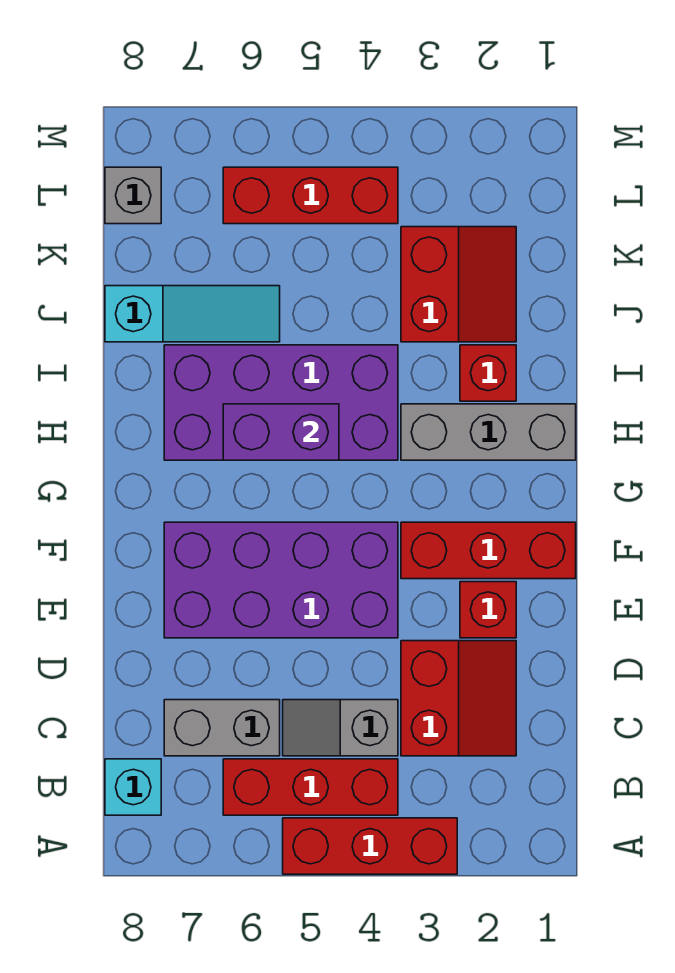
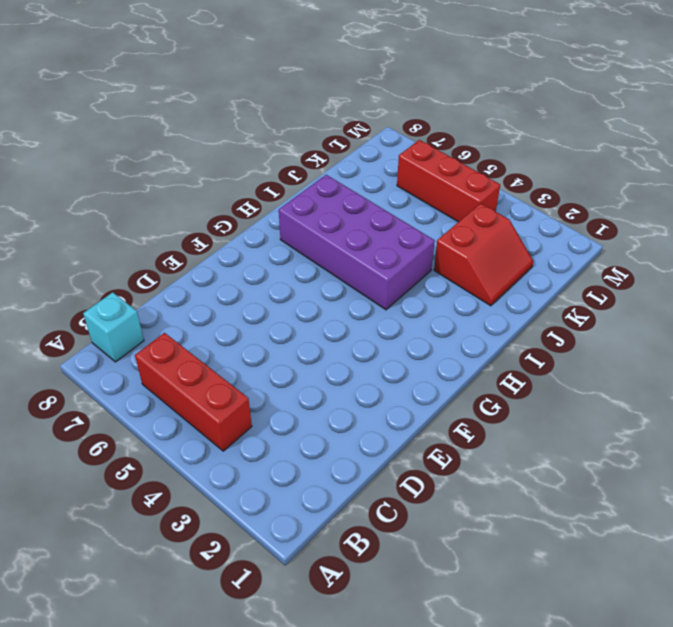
none -> red brick A3:A5 level 1
none -> red slope C2:D3 level 1 top 3
none -> grey slope C4:C5 level 1 top 4

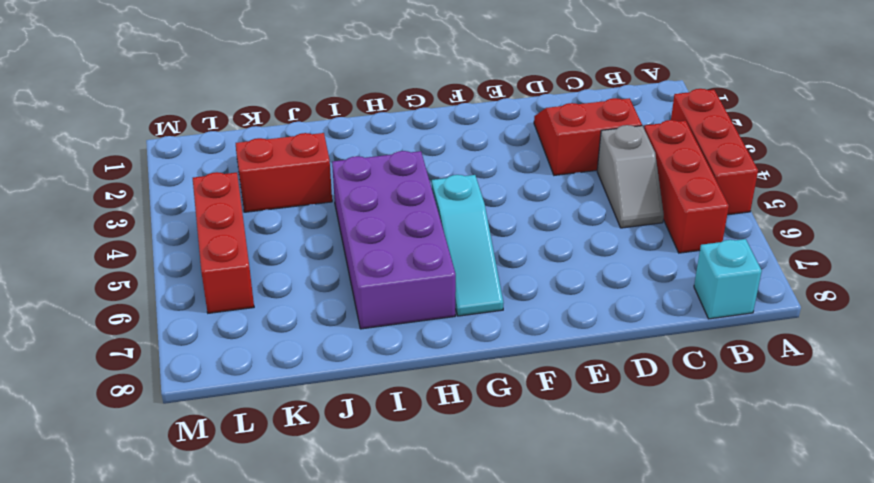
cyan slope G5:G7 level 1 top 5 -> cyan slope J6:J8 level 1 top 8
none -> grey brick C6:C7 level 1
none -> red brick E2 level 1
none -> purple brick E4:F7 level 1

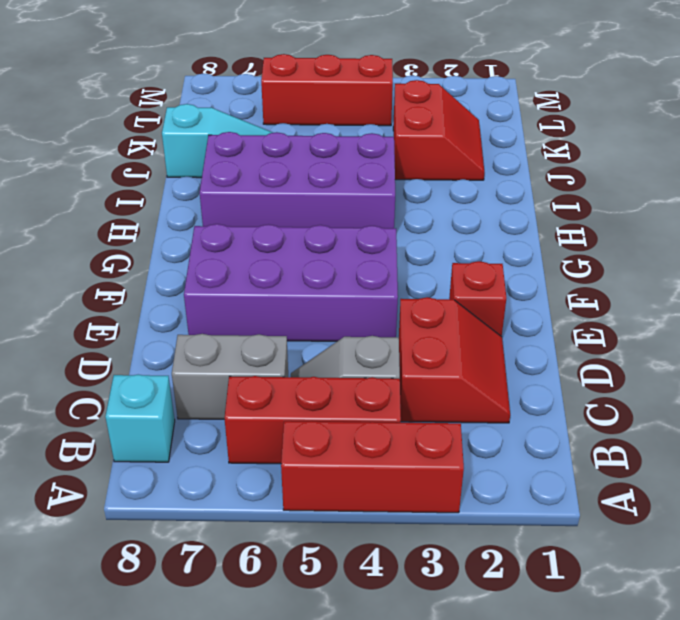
none -> red brick F1:F3 level 1
none -> grey brick H1:H3 level 1
none -> red brick I2 level 1

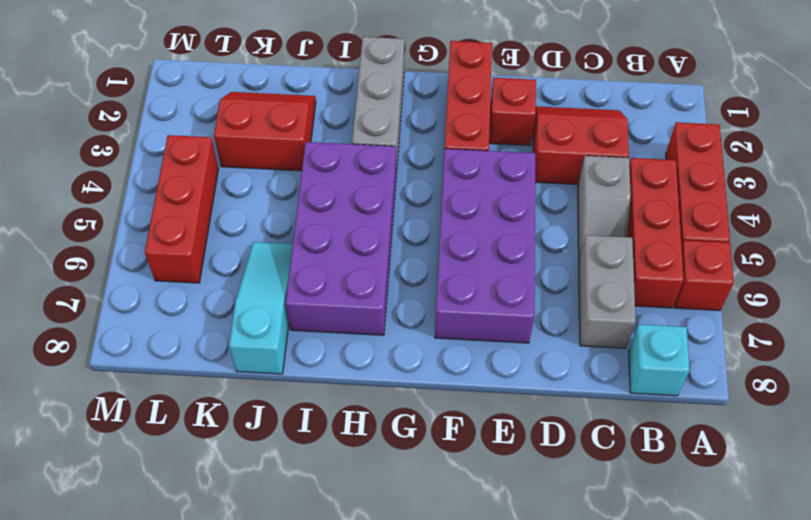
red brick A6 level 1 -> red brick I2 level 1
none -> grey brick L8 level 1
none -> purple brick H5:H6 level 2

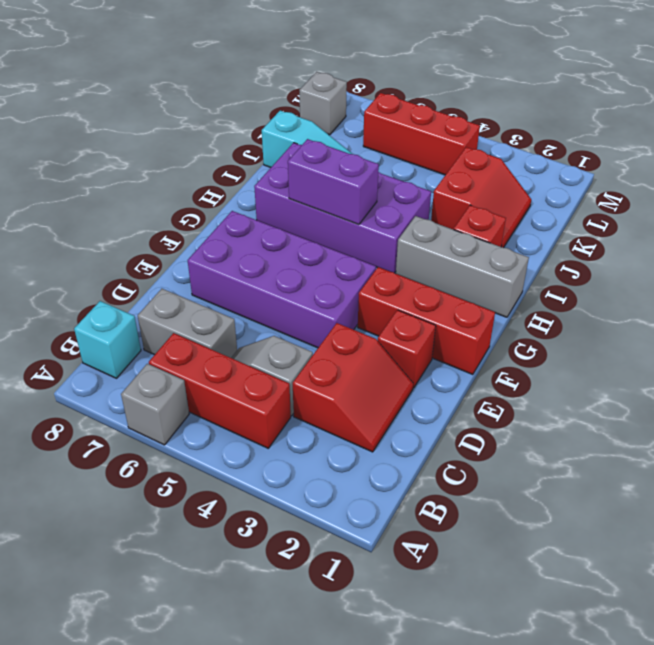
grey brick A6 level 1 -> none
none -> red brick A3:A5 level 1

